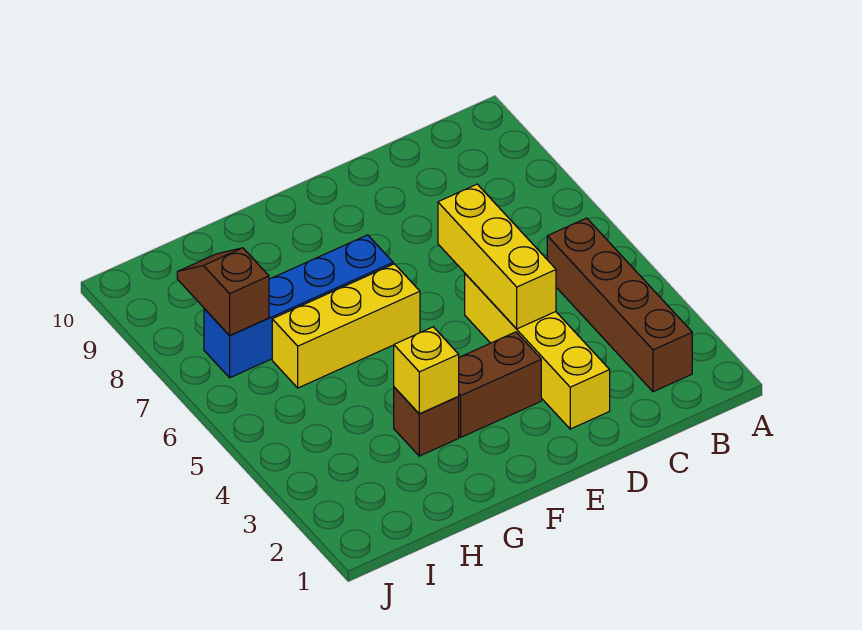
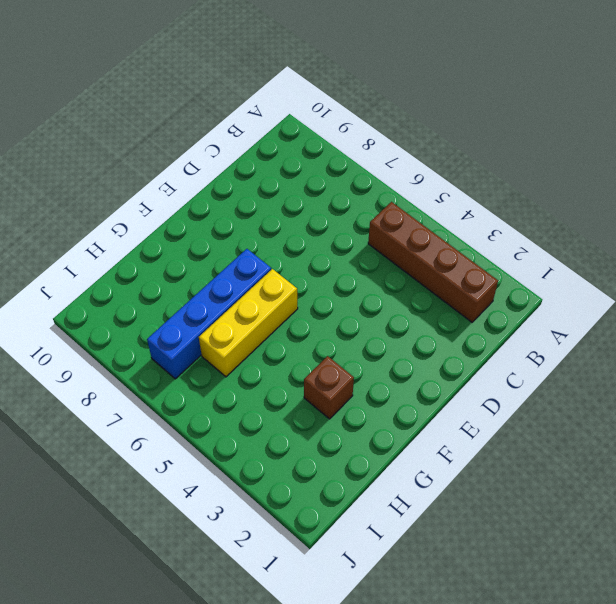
none -> yellow brick D2:D5 level 1
none -> brown brick E3:F3 level 1

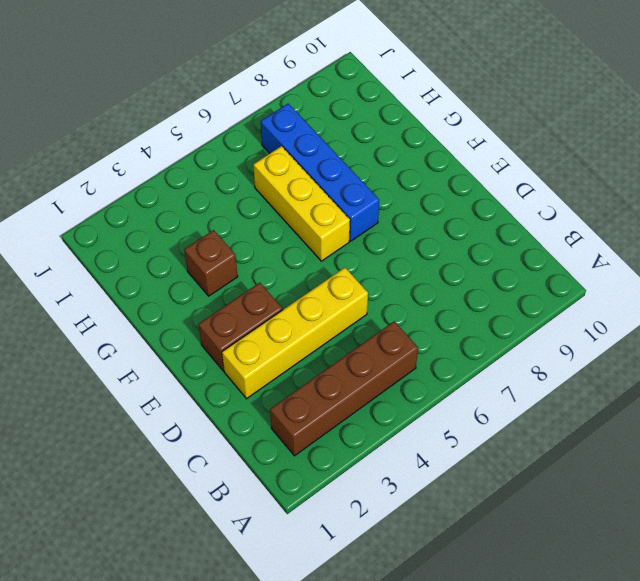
brown brick E2:E3 level 1 -> brown brick E3:F3 level 1
none -> yellow brick D4:D6 level 2
none -> yellow brick G3 level 2

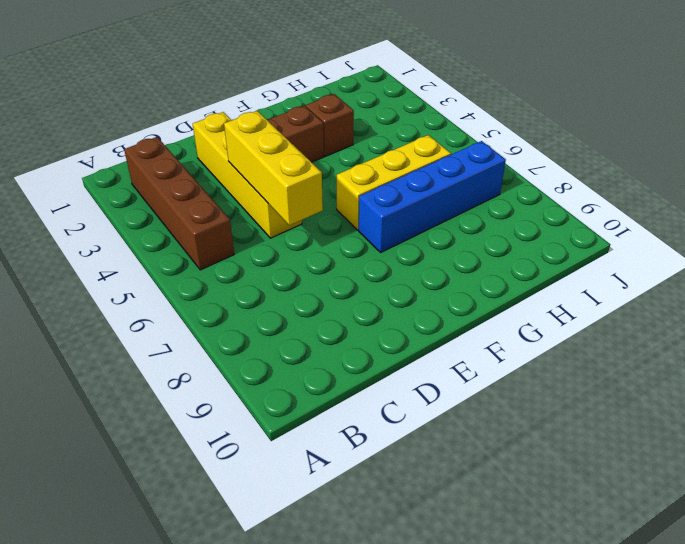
none -> yellow brick G3 level 2
none -> brown slope I7:I8 level 2 top 7

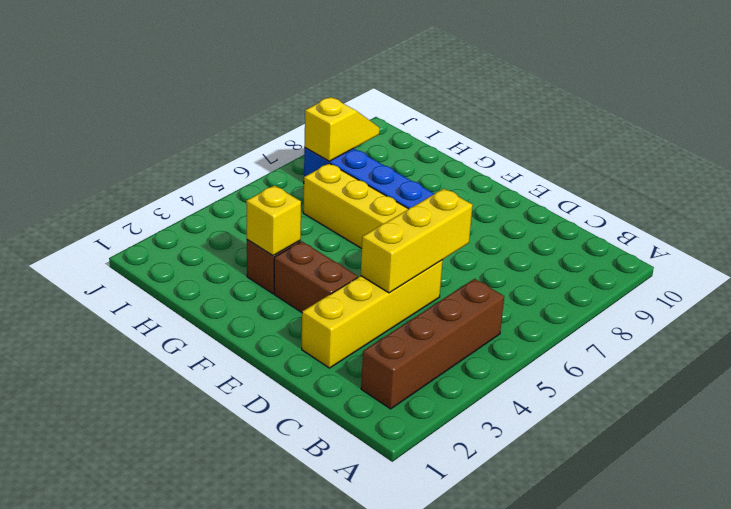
yellow slope I7:I8 level 2 top 7 -> brown slope I7:I8 level 2 top 7

